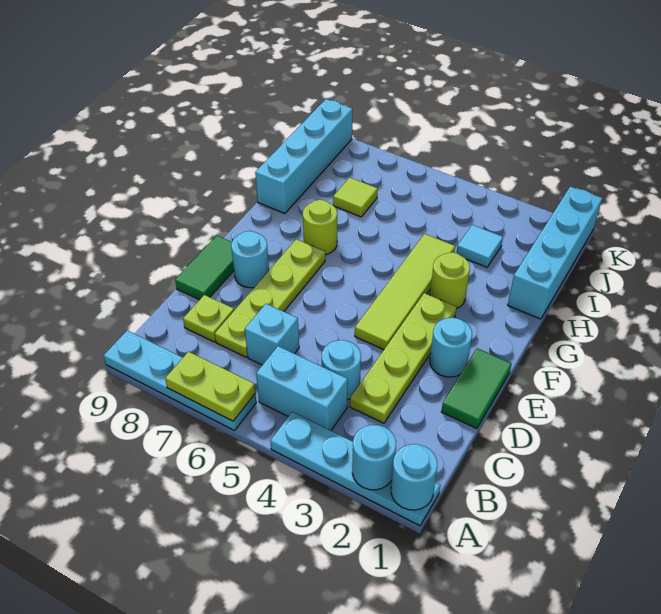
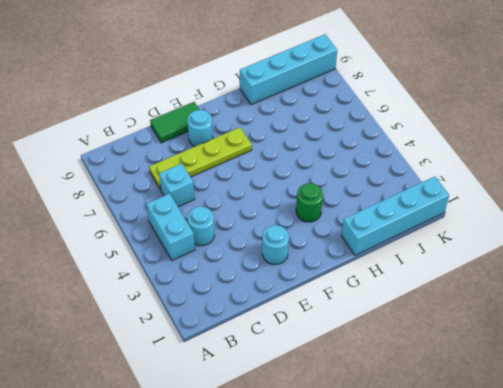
green round brick G3 level 1 -> lime round brick G3 level 1
none -> cyan plate A1:A4 level 1
none -> cyan plate A6:A9 level 1
none -> lime plate C3:F3 level 1

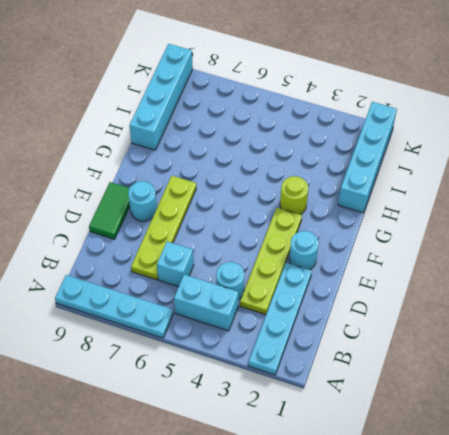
cyan plate A2:D2 level 1 -> cyan plate A1:A4 level 1
none -> lime plate C8 level 1
none -> green tile D1:E1 level 1
none -> lime tile E4:H4 level 1

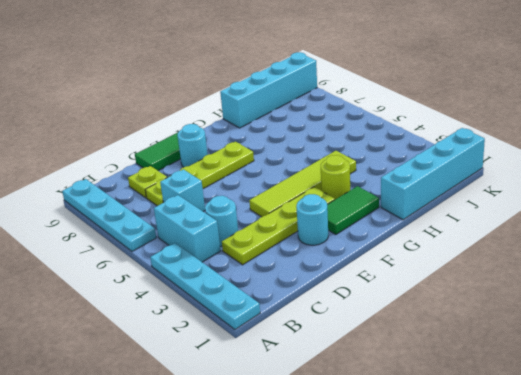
green tile F2:G2 level 1 -> green tile D1:E1 level 1
none -> lime round brick G7 level 1
none -> cyan tile I3 level 1
none -> lime tile I7 level 1

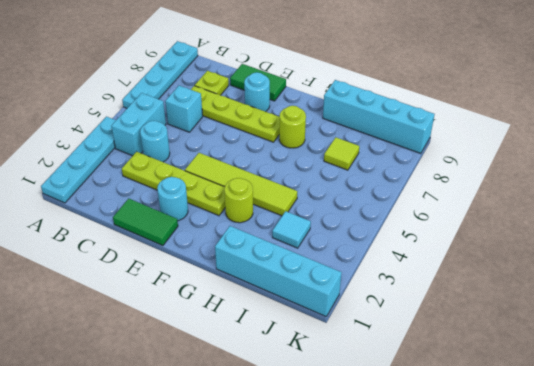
none -> cyan round brick A1 level 2
none -> cyan round brick A2 level 2
none -> lime plate A6:A7 level 2

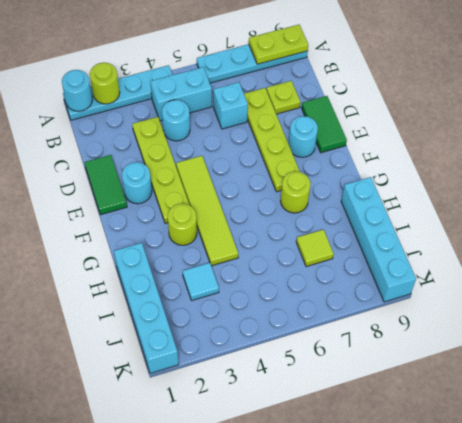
lime round brick A2 level 2 -> cyan round brick A2 level 2
lime plate A8:A9 level 2 -> lime plate A6:A7 level 2

